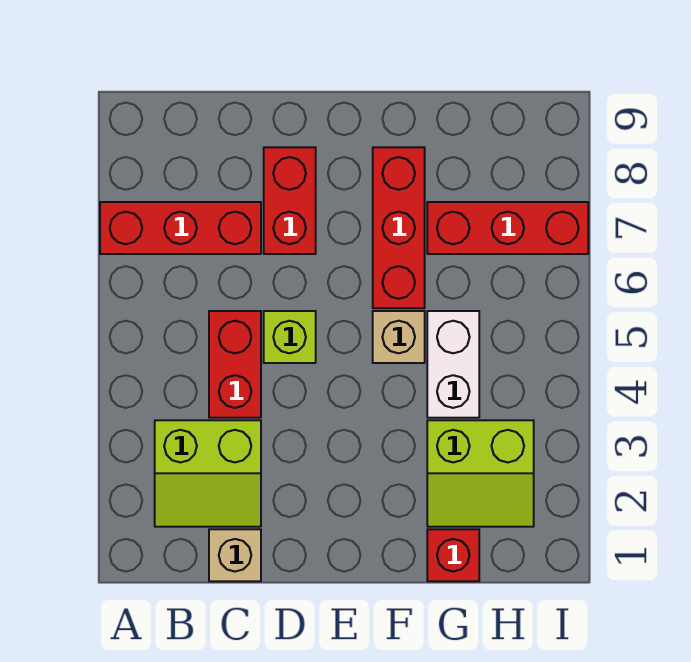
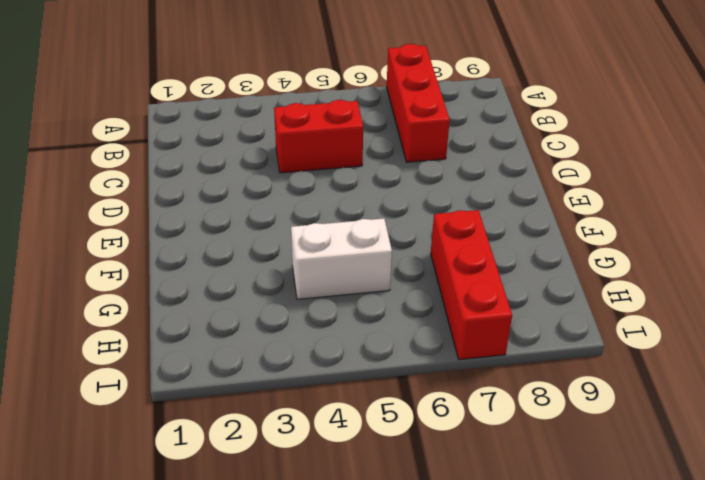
none -> lime slope B2:C3 level 1 top 3
none -> tan brick C1 level 1
none -> lime brick D5 level 1

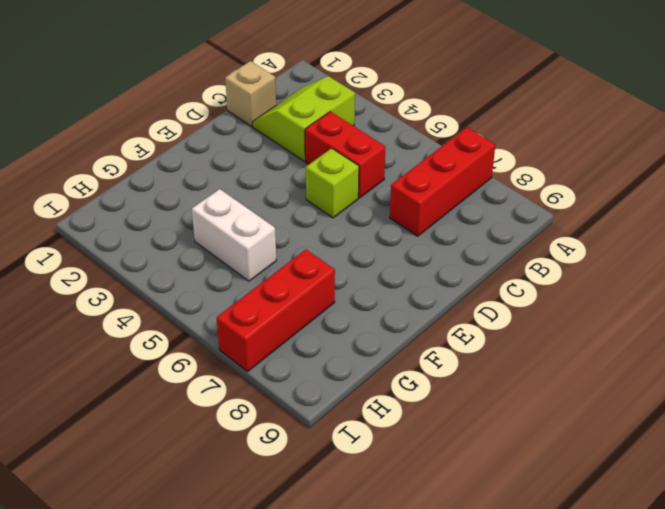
none -> red brick D7:D8 level 1
none -> tan brick F5 level 1
none -> red brick F6:F8 level 1

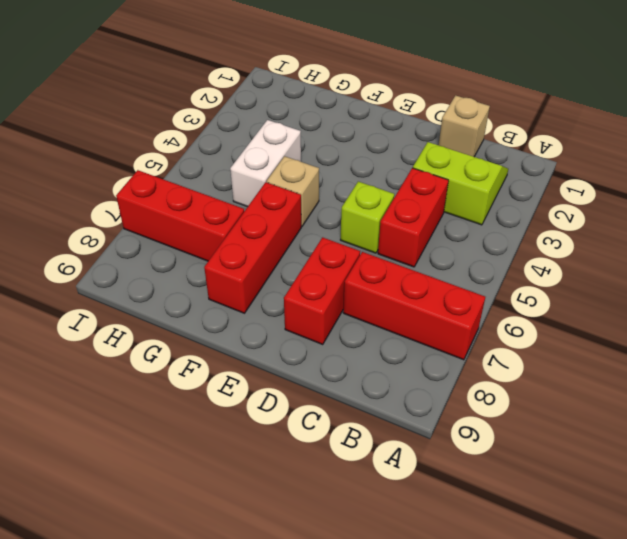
none -> red brick G1 level 1
none -> lime slope G2:H3 level 1 top 3

